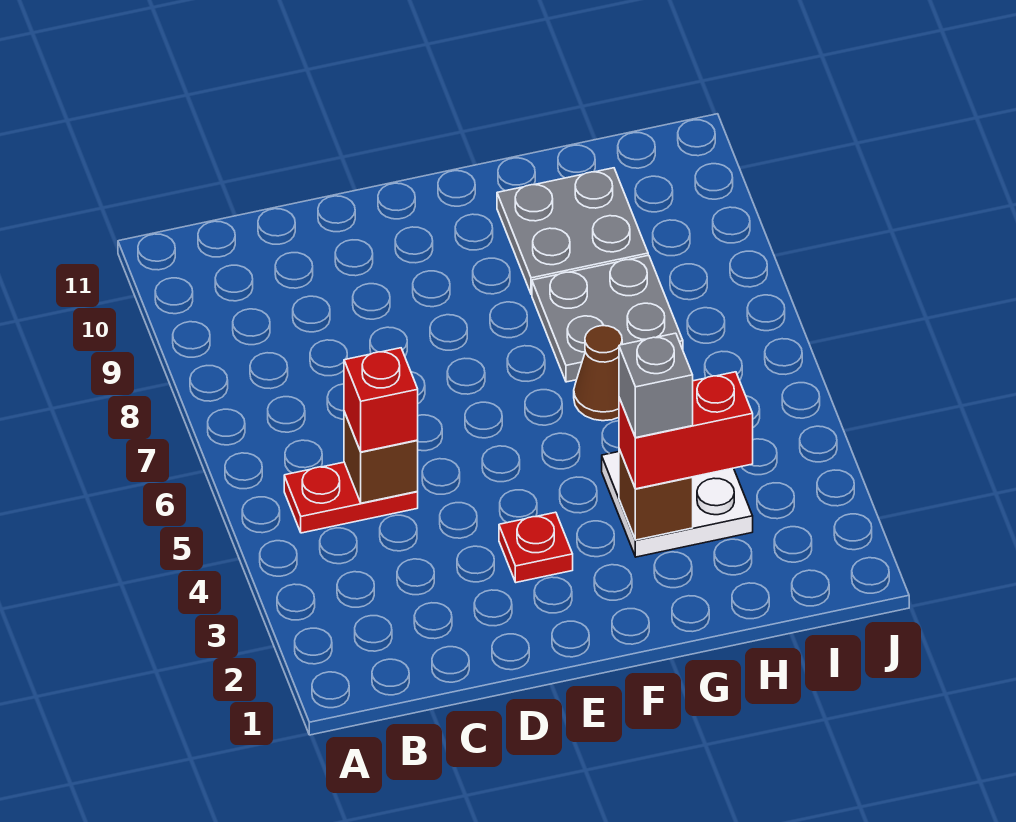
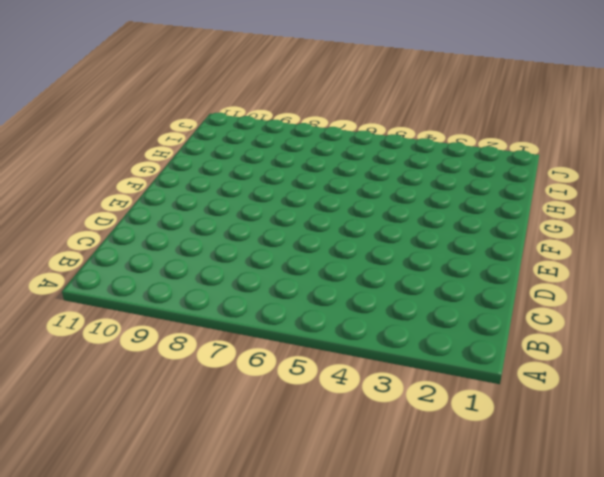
none -> red plate B5:C5 level 1
none -> red plate E3 level 1

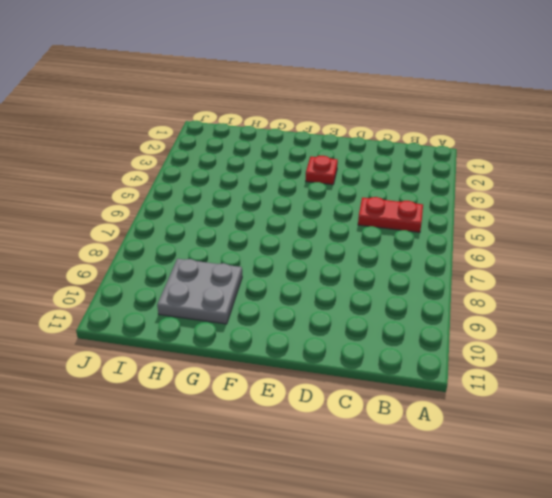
none -> white plate G3:H4 level 1
none -> brown cone G6 level 1

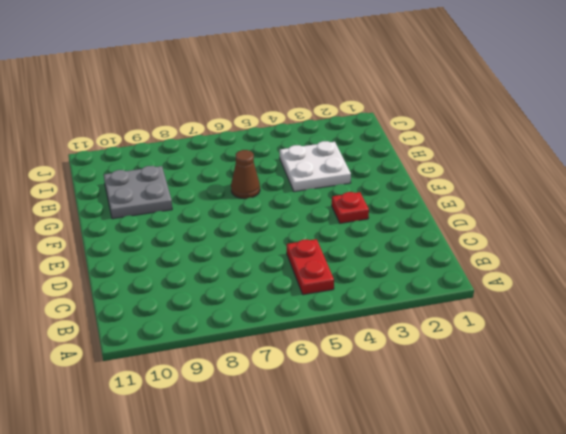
none -> grey plate G7:H8 level 1
none -> brown brick C5 level 2

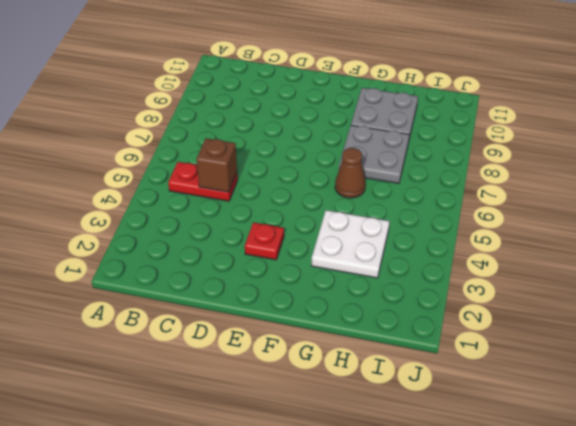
none -> brown brick G3 level 2
none -> red brick C5 level 3

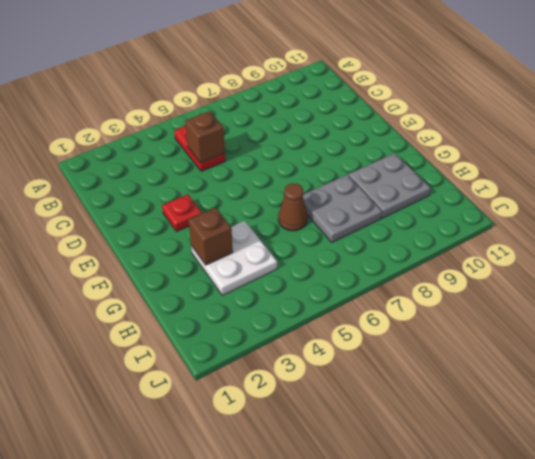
none -> red brick C5 level 3
none -> red brick G3:H3 level 3

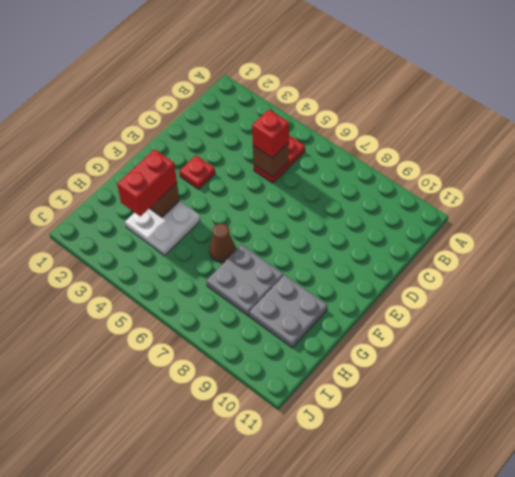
none -> grey brick G3 level 4

